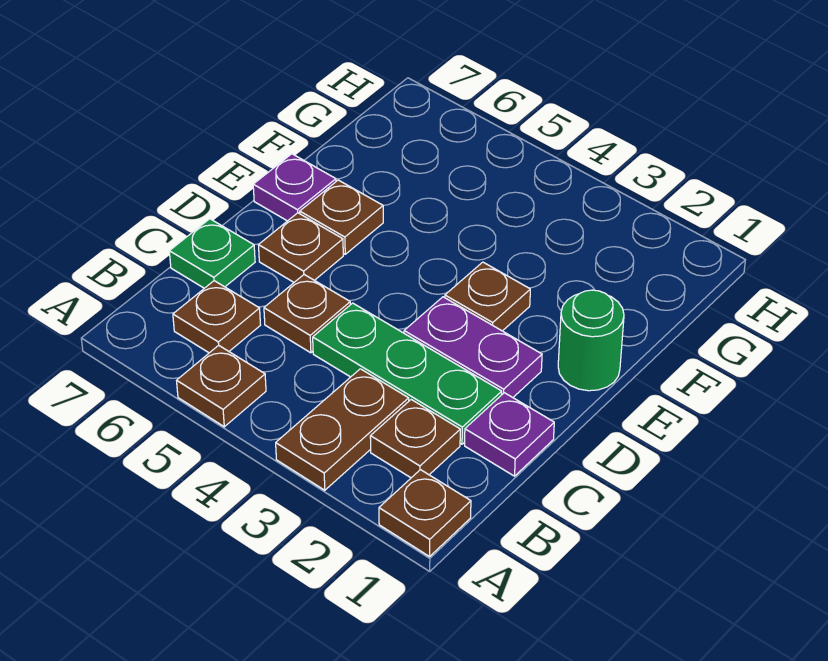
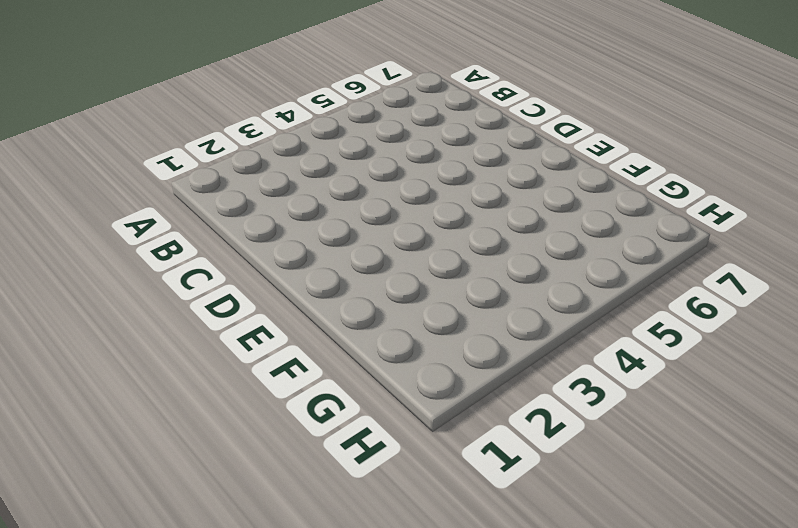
none -> brown plate A1 level 1
none -> brown plate A3:B3 level 1
none -> brown plate A5 level 1

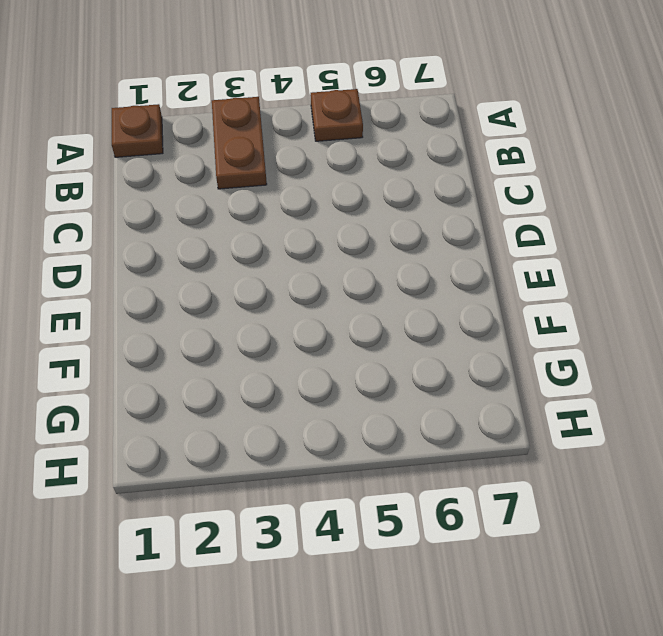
none -> brown plate B2 level 1
none -> brown plate B6 level 1
none -> purple plate C1 level 1

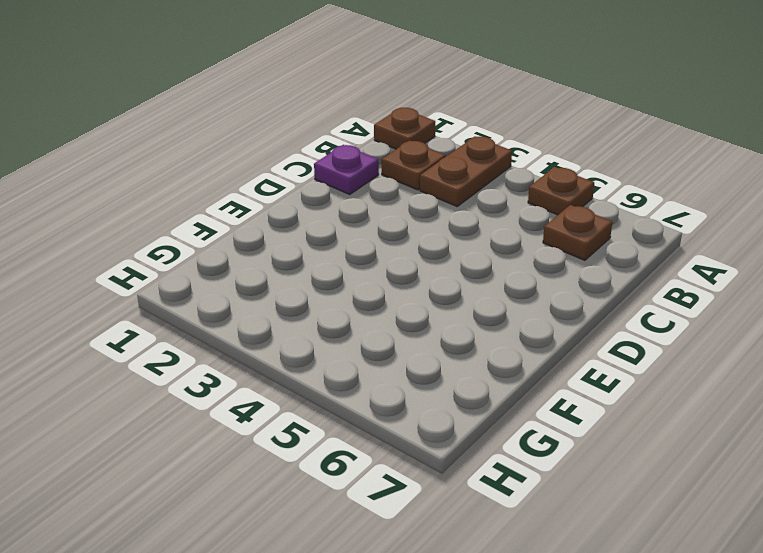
none -> green plate C2:C4 level 1
none -> brown plate C5 level 1
none -> green plate C7 level 1

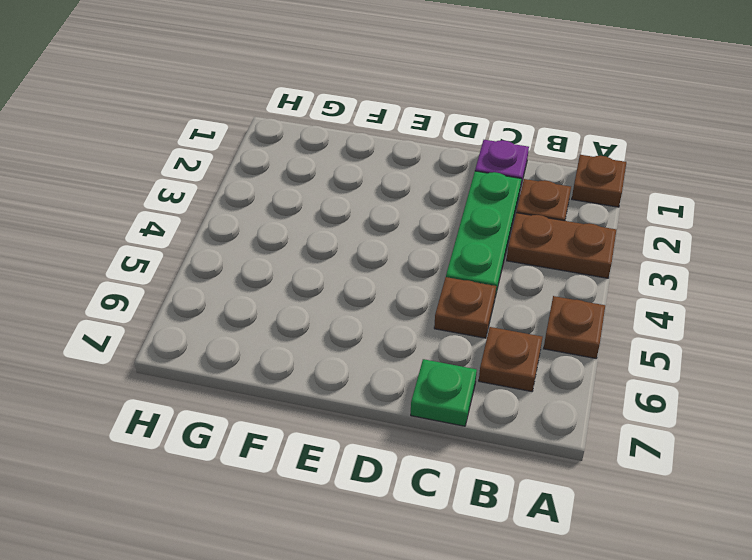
none -> purple plate D2:D3 level 1
none -> brown plate D6 level 1
none -> green round brick E1 level 1

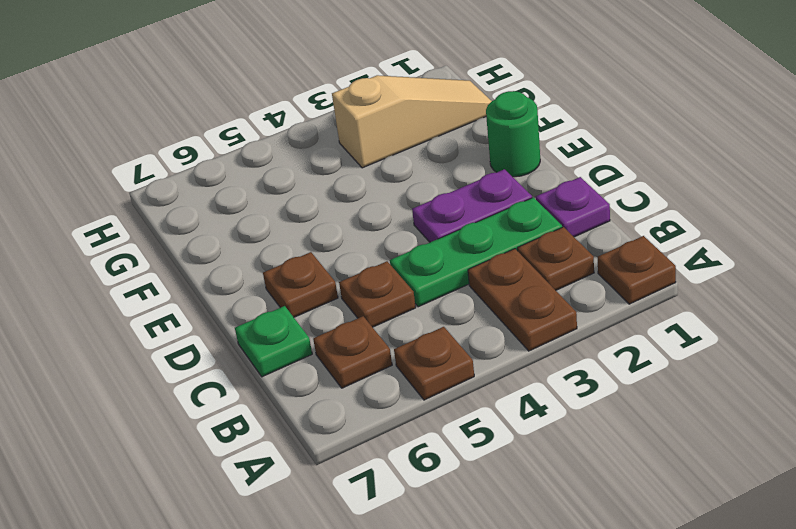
tan slope G1:G3 level 1 top 3 -> none
none -> brown plate E3 level 1
none -> brown plate E6 level 1
none -> purple plate E7 level 1

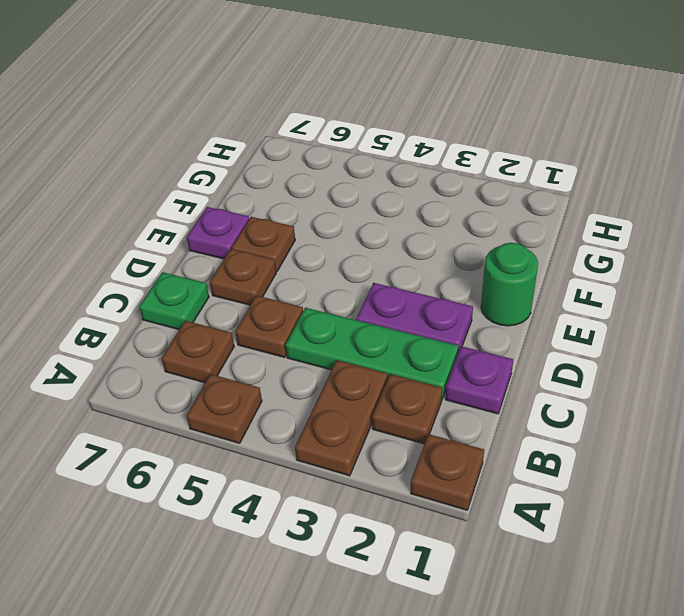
none -> brown plate E3 level 1

